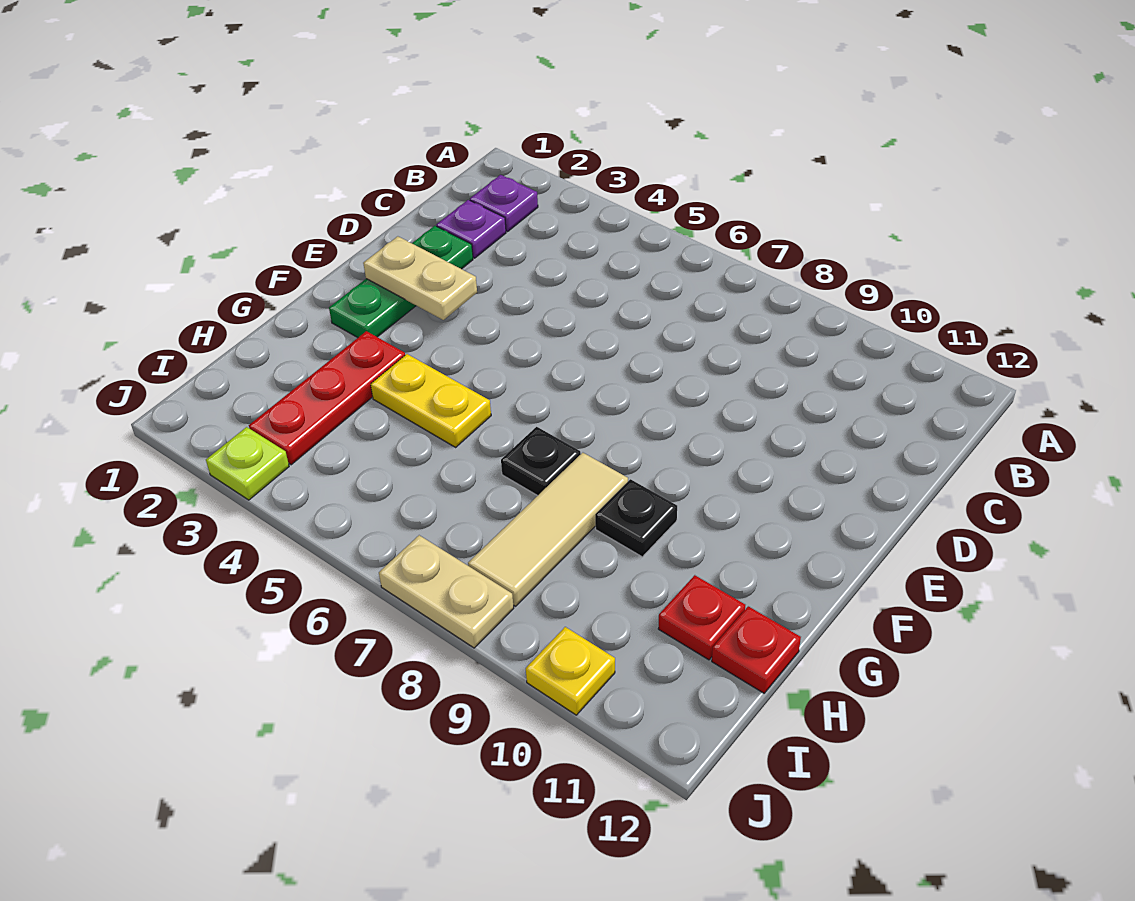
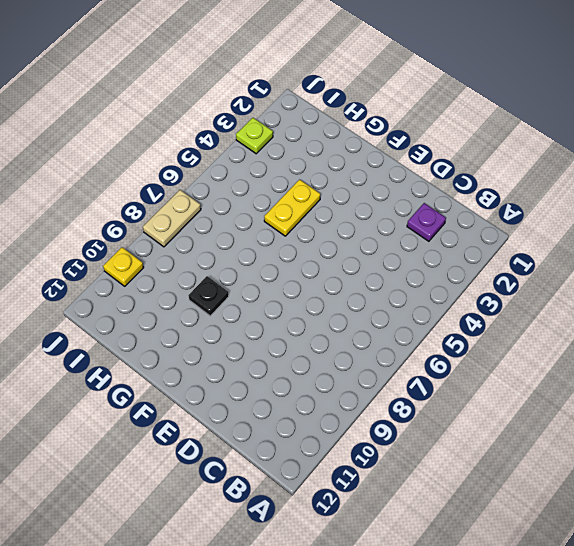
none -> purple plate B2 level 1
none -> green plate D2:F2 level 1
none -> red plate G3:I3 level 1

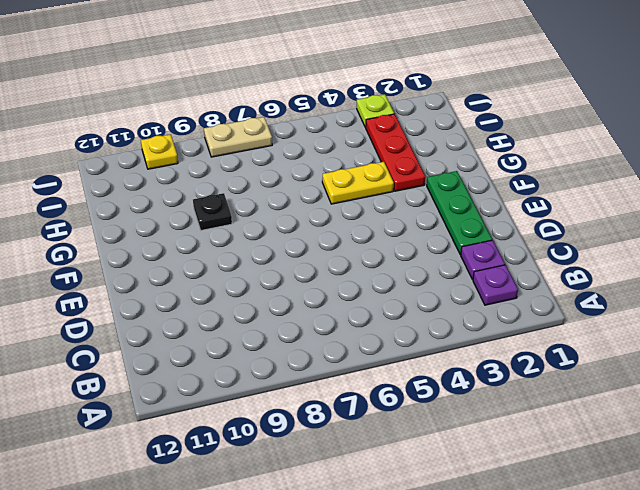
none -> black plate G7 level 1
none -> tan tile G8:I8 level 1
none -> red plate H11 level 1

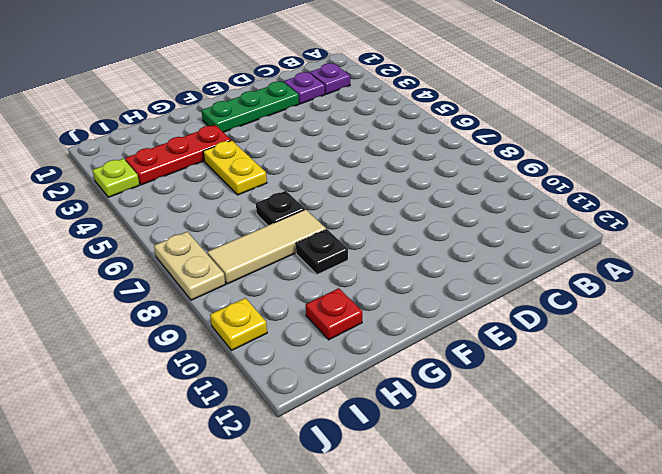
none -> red plate H12 level 1
none -> tan plate E2:E3 level 2

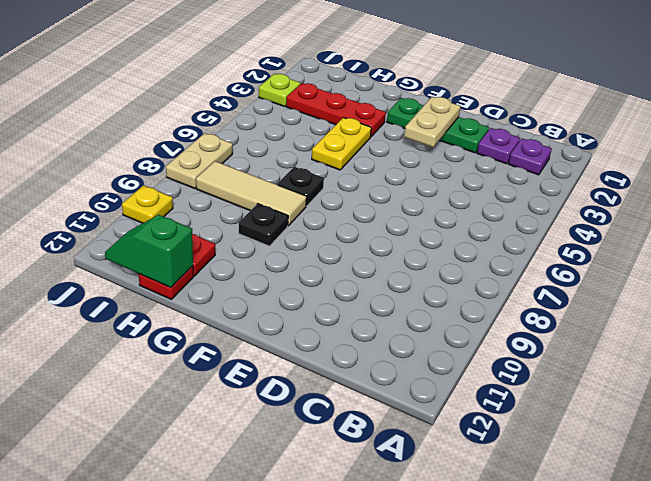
green slope H12:I12 level 2 top H -> none

